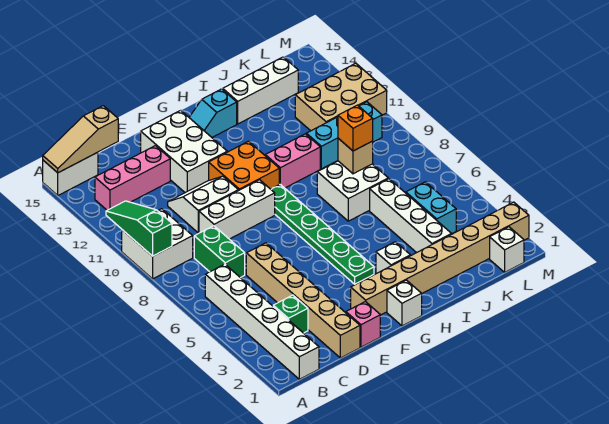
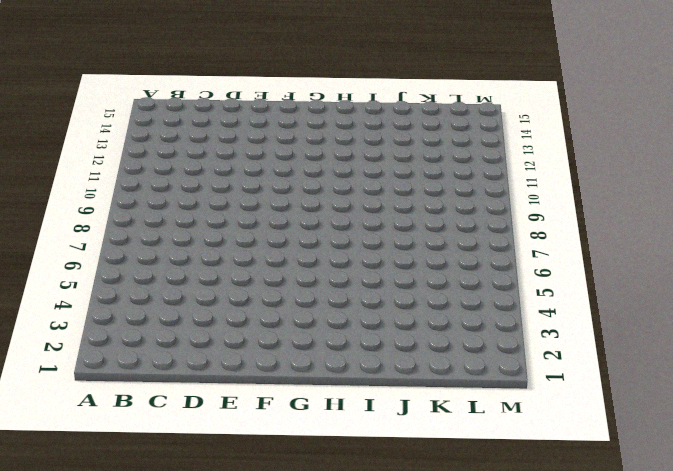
none -> white brick A9:B10 level 1
none -> white brick A15:B15 level 1
none -> white brick B1:B6 level 1

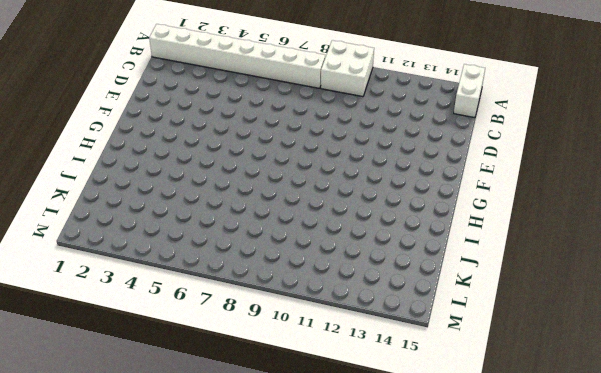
white brick B1:B8 level 1 -> white brick B1:B6 level 1
none -> pink brick B13:D13 level 1
none -> green brick C3 level 1
none -> green brick C7:C8 level 1

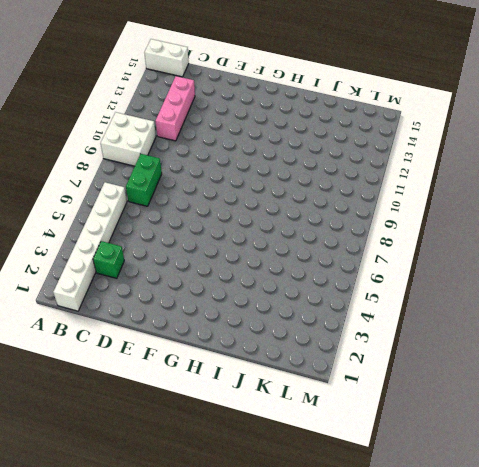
pink brick C11:C13 level 1 -> pink brick B13:D13 level 1
none -> tan brick D1:D6 level 1
none -> white brick D9:F9 level 1
none -> white slope D10:E11 level 1 top 10

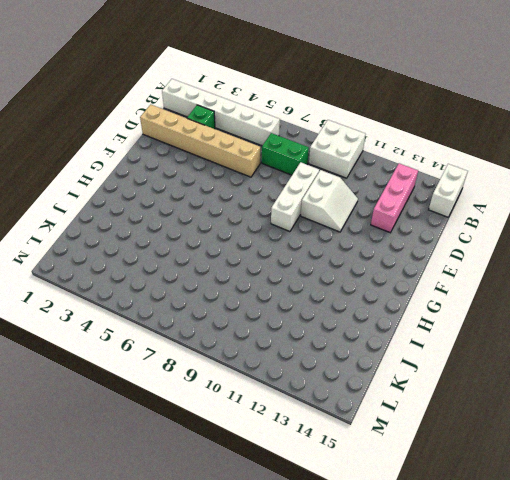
none -> pink brick E1 level 1
none -> white brick E12:F14 level 1
none -> tan brick F2:M2 level 1

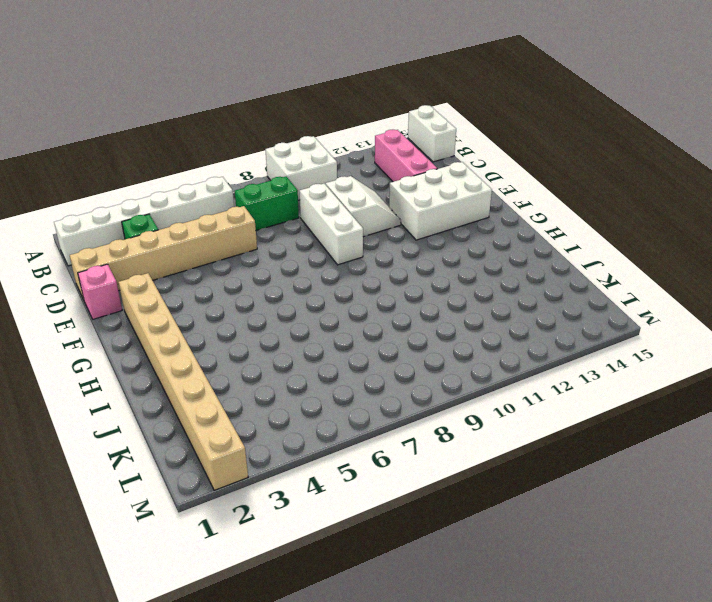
none -> orange brick F10:G11 level 1
none -> white brick G1 level 1
none -> green plate G4:G9 level 1

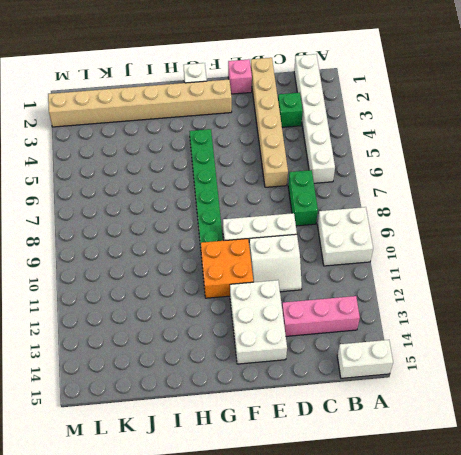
none -> cyan slope G14:H14 level 1 top H
none -> white brick H3 level 1
none -> pink brick H10:I10 level 1

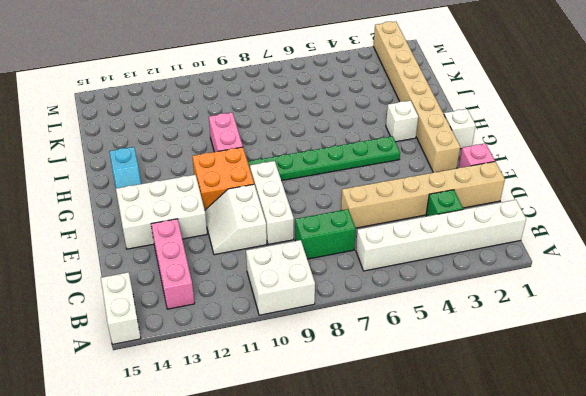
none -> white brick I7:J8 level 1
none -> white brick I14:K14 level 1
none -> white brick J3:J6 level 1

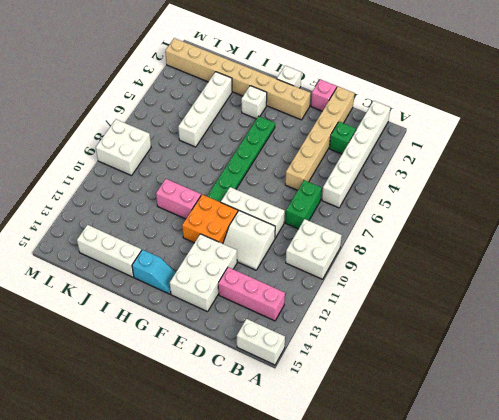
white brick L8:M9 level 1 -> white brick I7:J8 level 1
none -> cyan brick J10:L10 level 1
none -> cyan brick K4:K5 level 1
none -> tan brick K11:M12 level 1

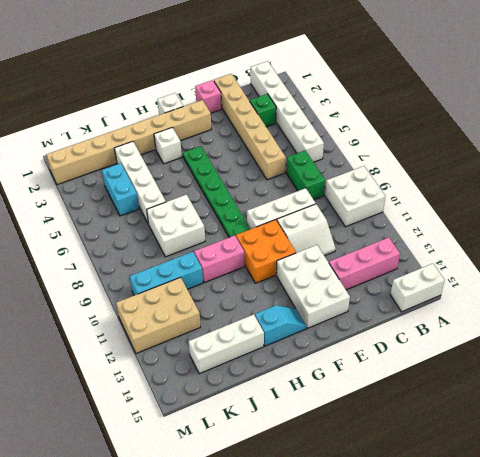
none -> white brick L1 level 1
none -> green slope A9:A11 level 2 top 9
none -> tan slope A15:C15 level 2 top C

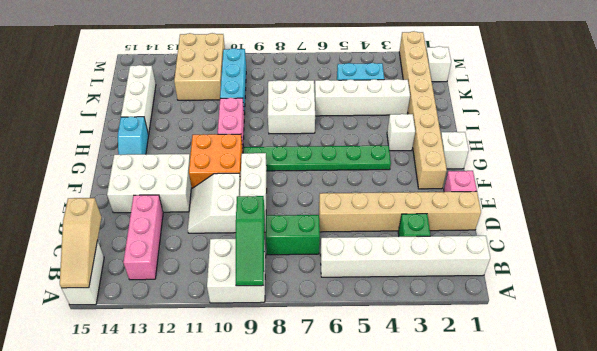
green slope A9:C9 level 2 top C -> green slope A9:A11 level 2 top 9
none -> tan brick J8 level 2
none -> orange brick J8 level 3

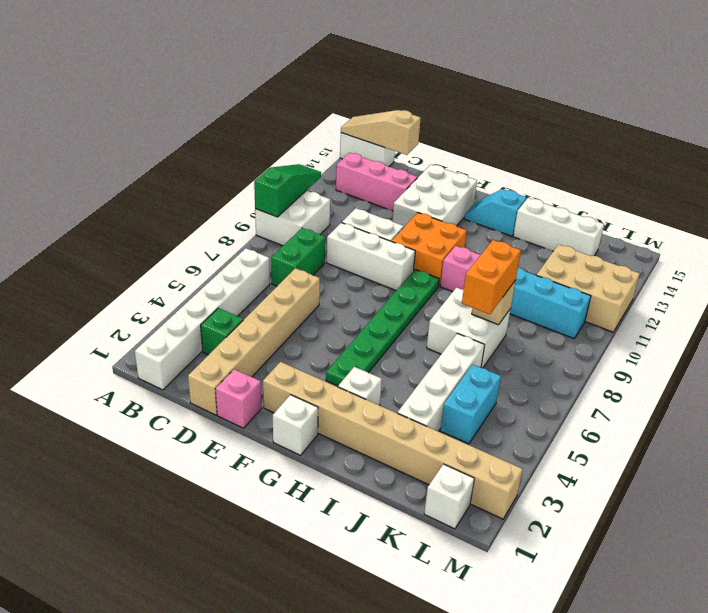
orange brick J7:J8 level 3 -> orange brick J8 level 3

